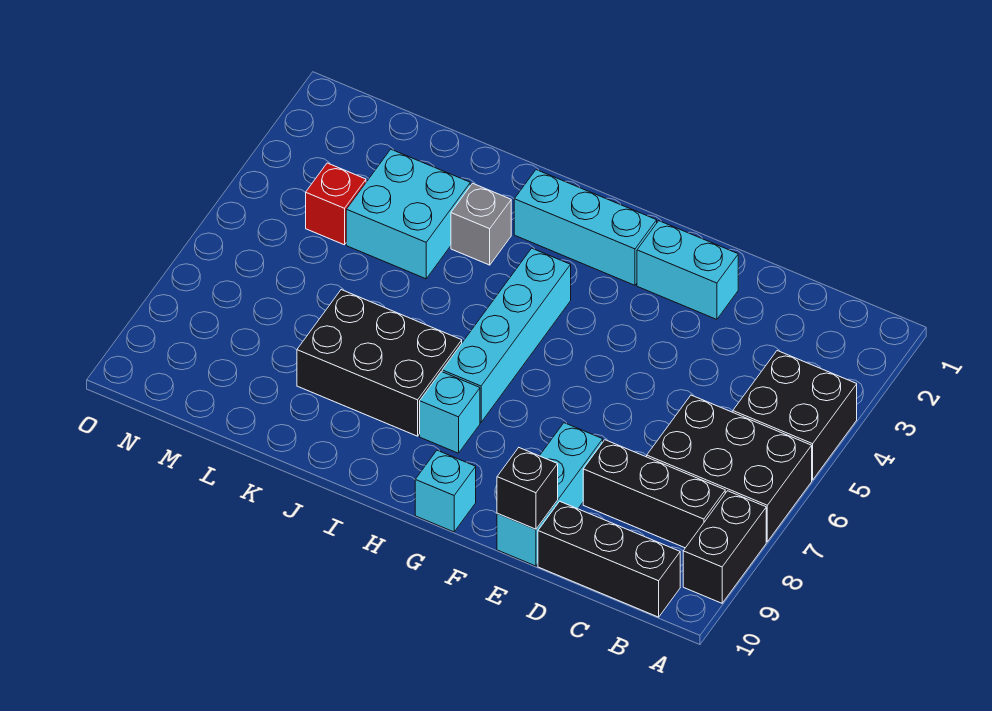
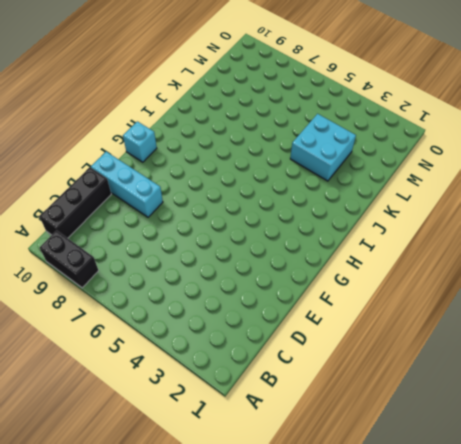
none -> black brick A4:B5 level 1
none -> black brick A6:C7 level 1
none -> black brick B8:D8 level 1

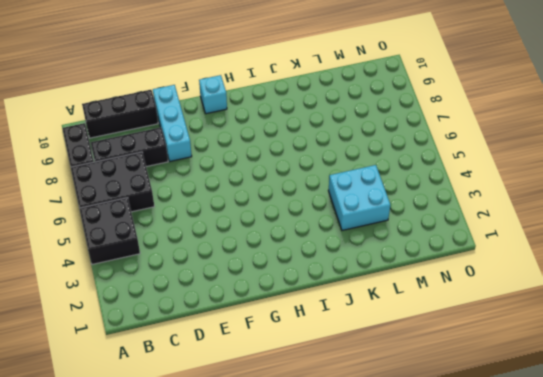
none -> cyan brick E2:F2 level 1
none -> cyan brick G2:I2 level 1
none -> cyan brick H4:H7 level 1

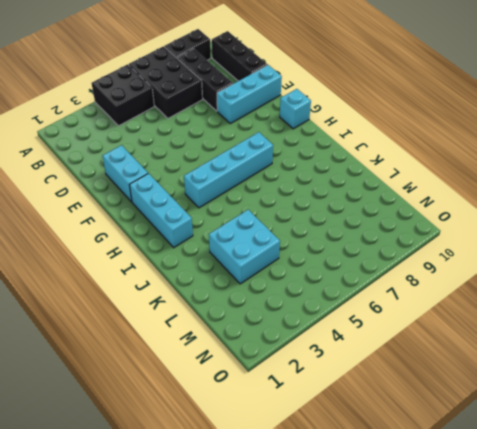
none -> cyan brick H8 level 1
none -> black brick I7:K8 level 1
none -> grey brick J3 level 1

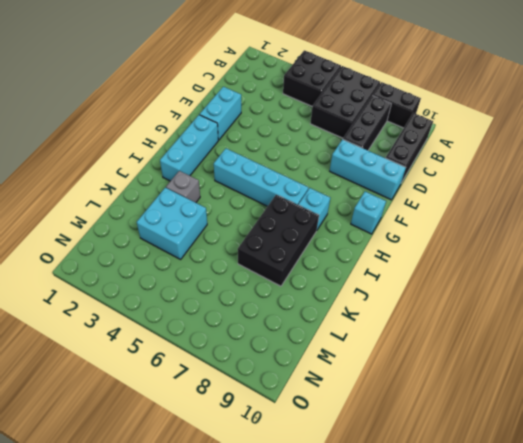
none -> red brick M4 level 1
none -> black brick E10 level 2

